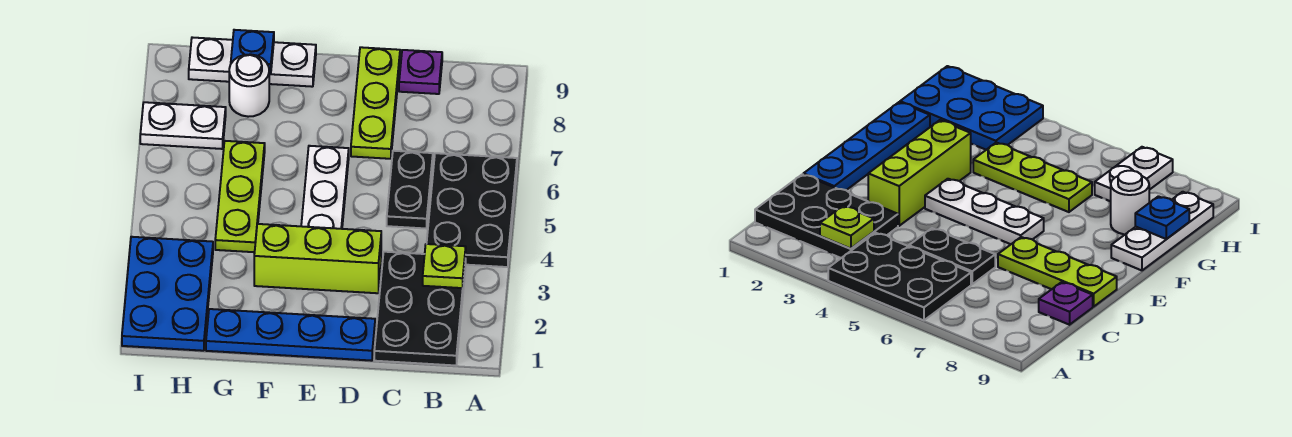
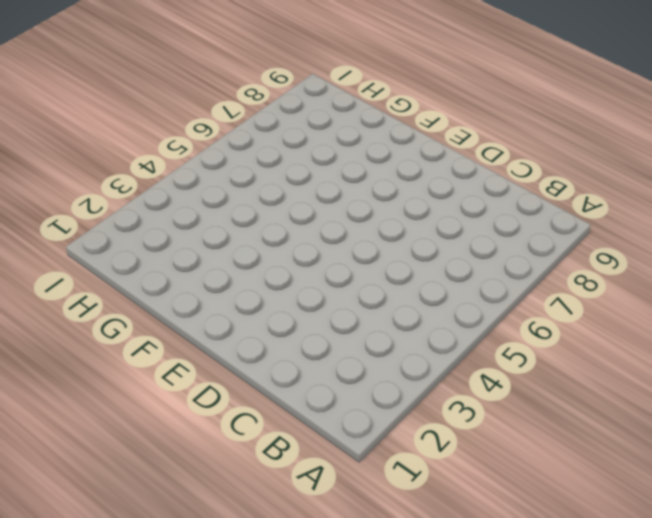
none -> black plate A4:B6 level 1
none -> black plate B1:C3 level 1
none -> black plate C5:C6 level 1

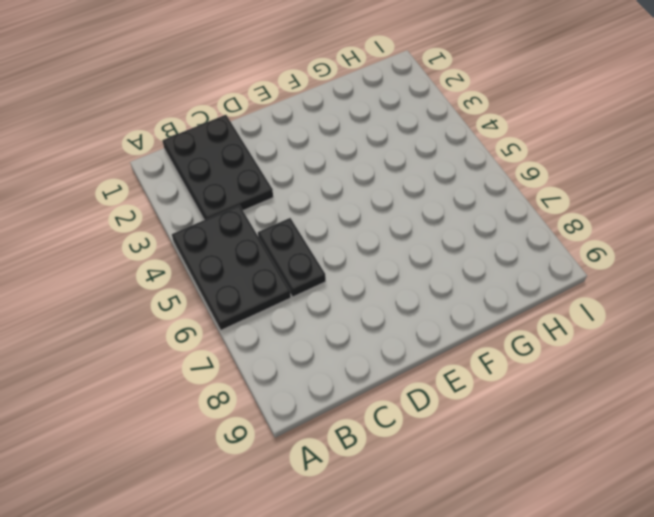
none -> purple plate C9 level 1
none -> blue plate D1:G1 level 1
none -> lime brick D3:F3 level 1

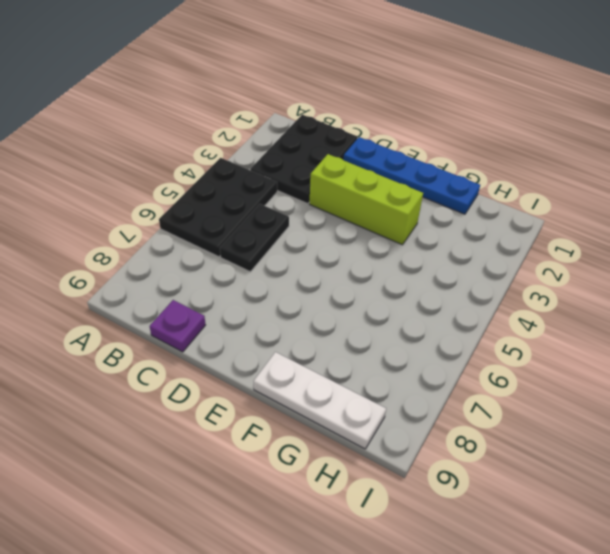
none -> lime plate D7:D9 level 1
none -> white plate E4:E6 level 1
none -> lime plate G4:G6 level 1

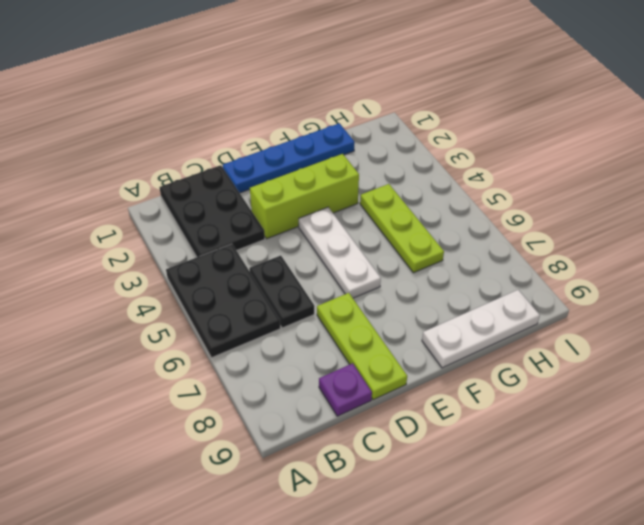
none -> white round brick G8 level 1
none -> blue plate H1:I3 level 1
none -> white plate H7:I7 level 1

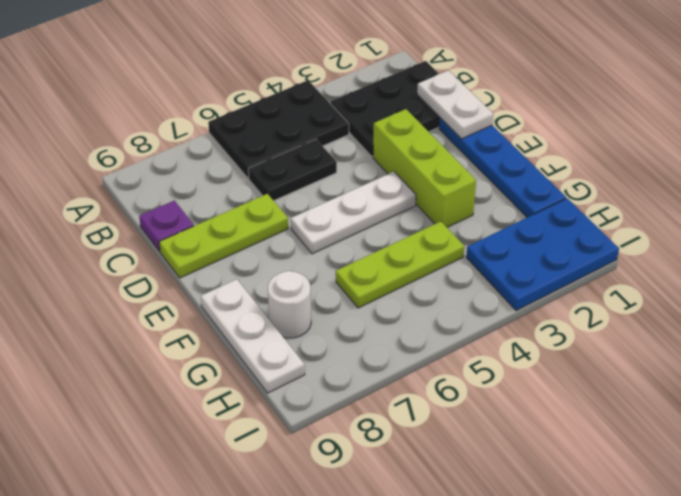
white plate C1:D1 level 2 -> white plate H7:I7 level 1
none -> lime plate B3 level 2
none -> blue plate G9 level 2

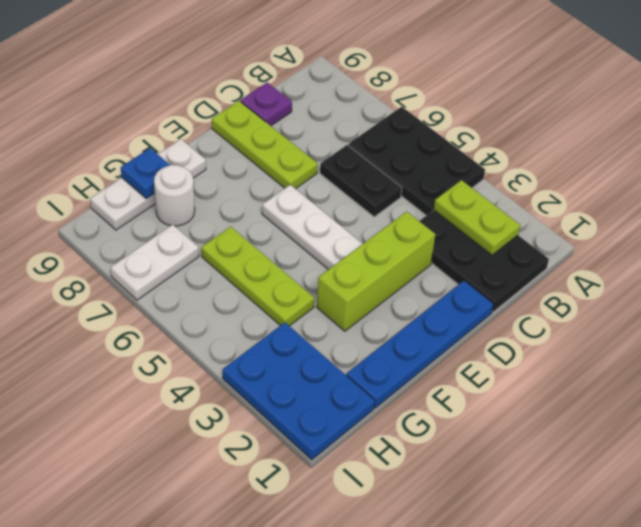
lime plate B2:B3 level 2 -> lime plate B3 level 2

